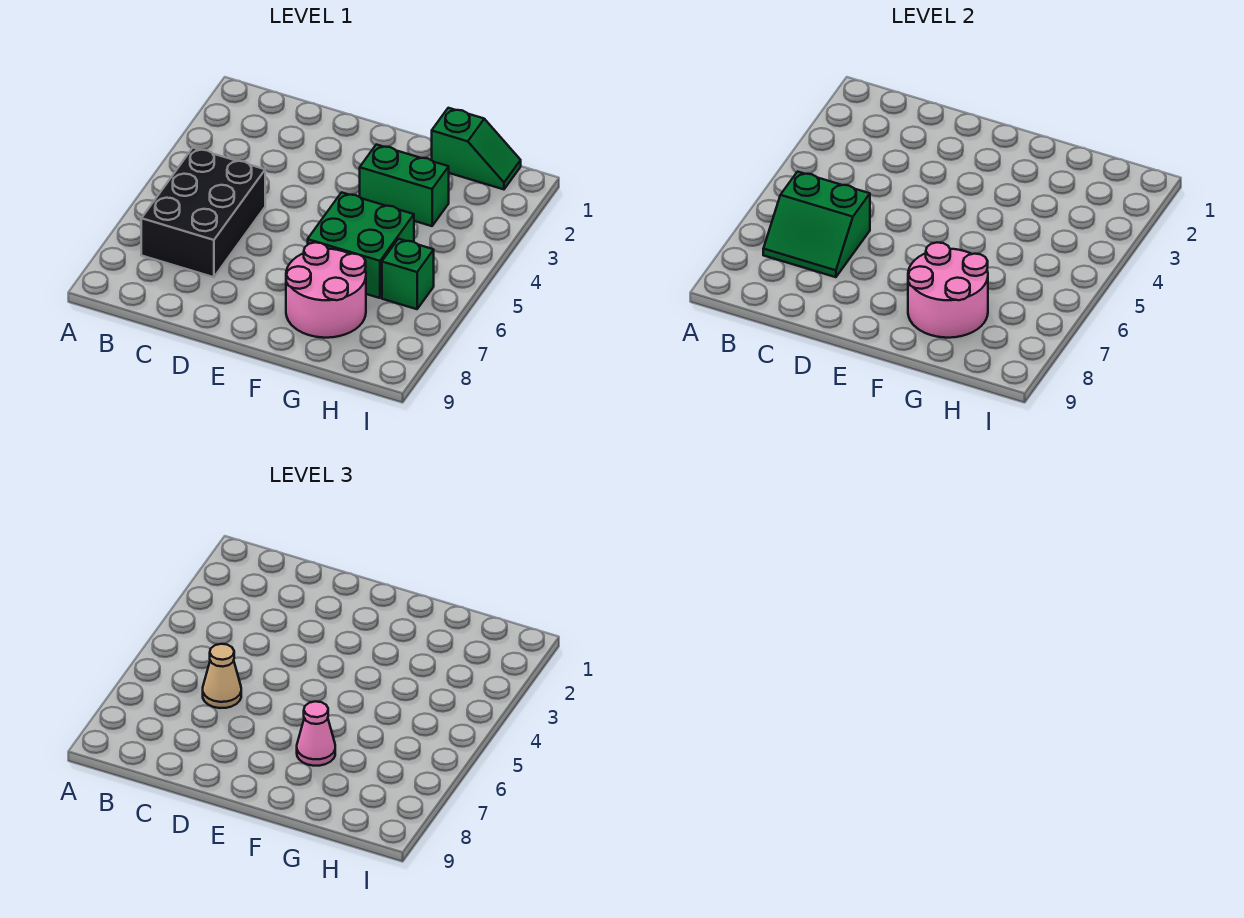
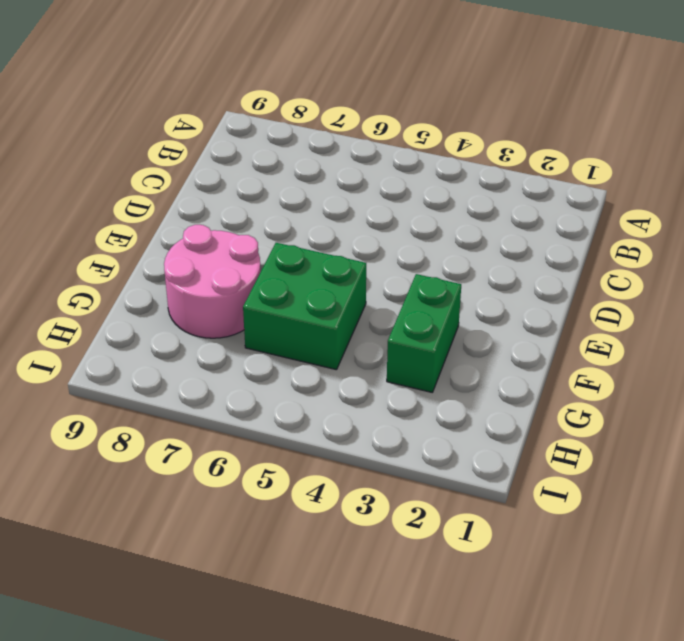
none -> black brick B5:C7 level 1
none -> green slope G1:H1 level 1 top G

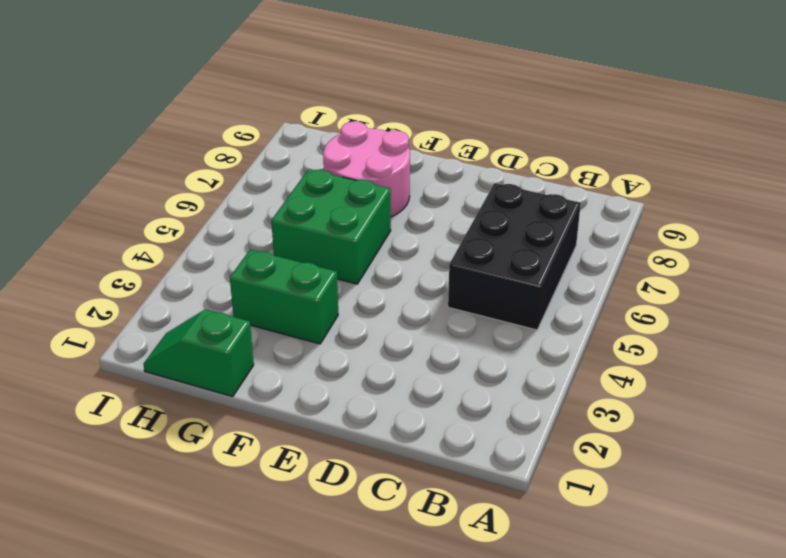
none -> green brick H6 level 1
none -> green slope B6:C7 level 2 top 6

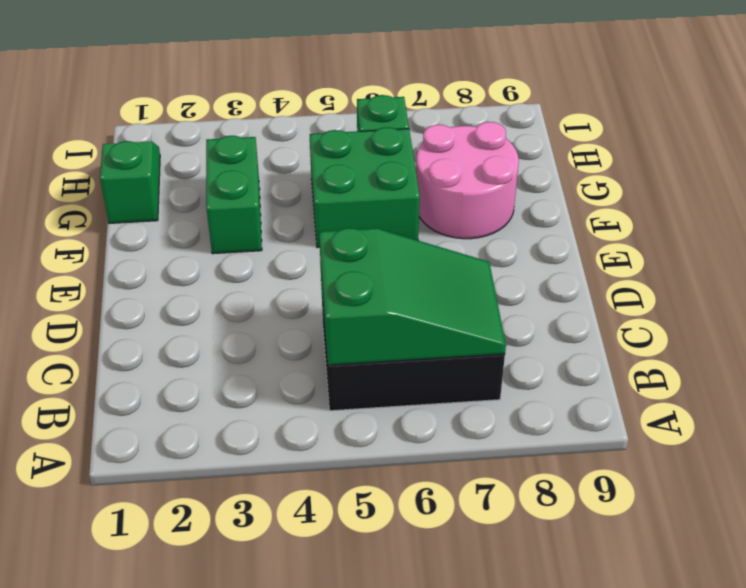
green slope B5:C7 level 2 top 5 -> green slope B6:C7 level 2 top 6
none -> pink round brick F7:G8 level 2
none -> tan cone C6 level 3

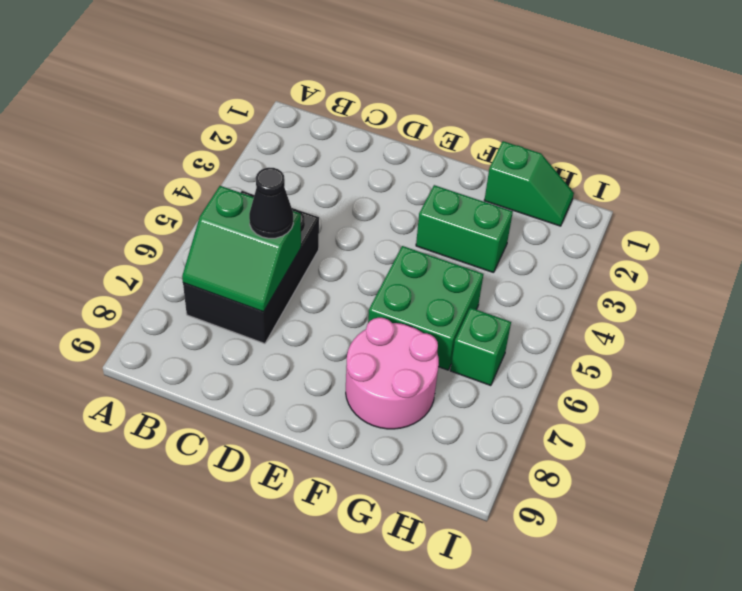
black cone C6 level 3 -> tan cone C6 level 3
none -> pink round brick F7:G8 level 2
none -> pink cone F7 level 3

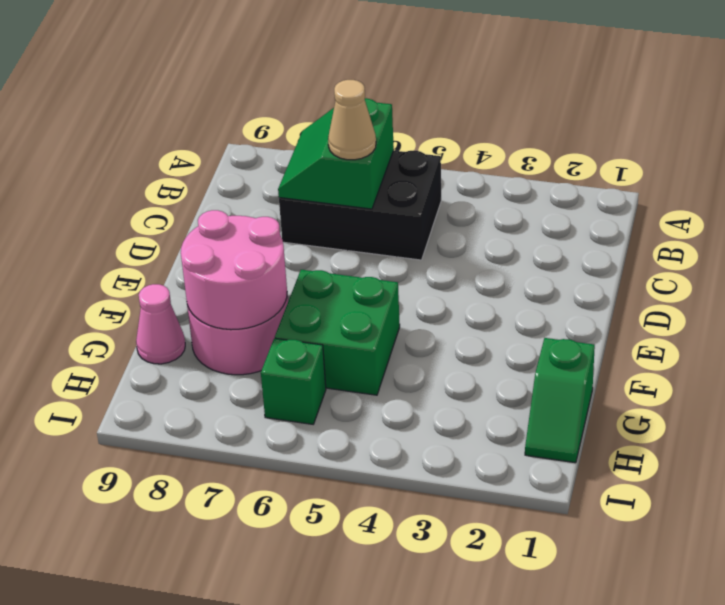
pink cone G9 level 1 -> pink cone F7 level 3
none -> green brick F3:G3 level 1

